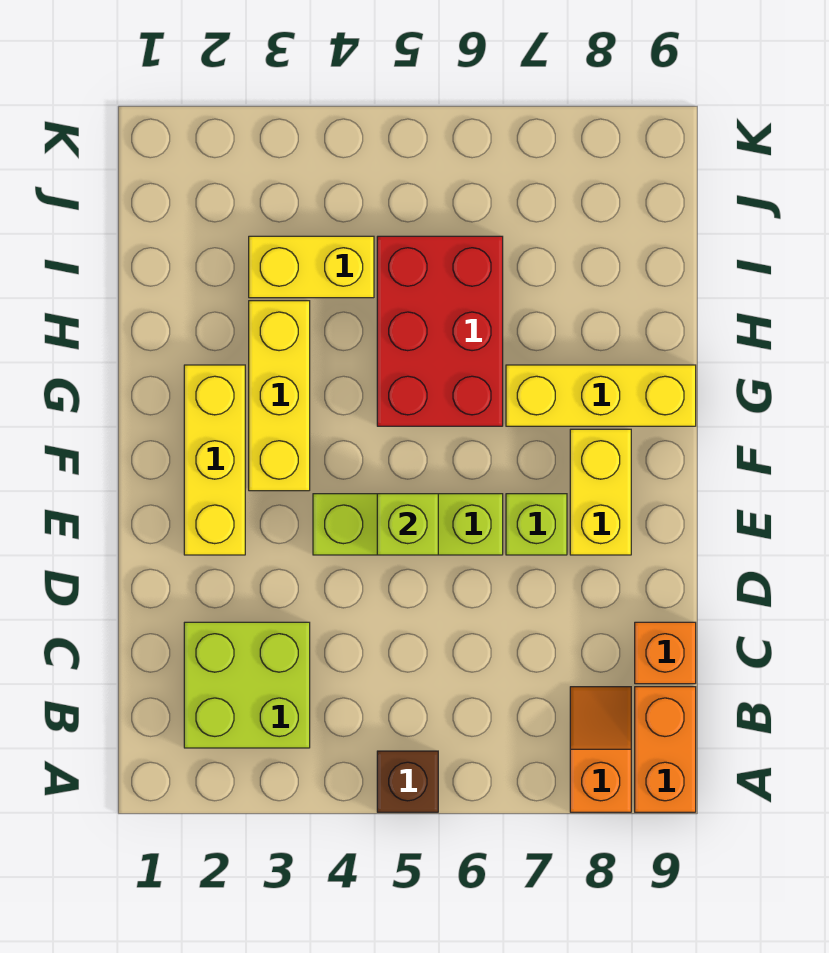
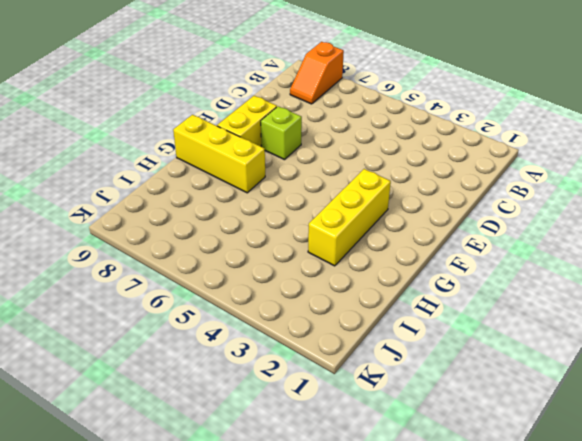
none -> brown brick A5 level 1
none -> orange brick A9:B9 level 1
none -> lime brick B2:C3 level 1

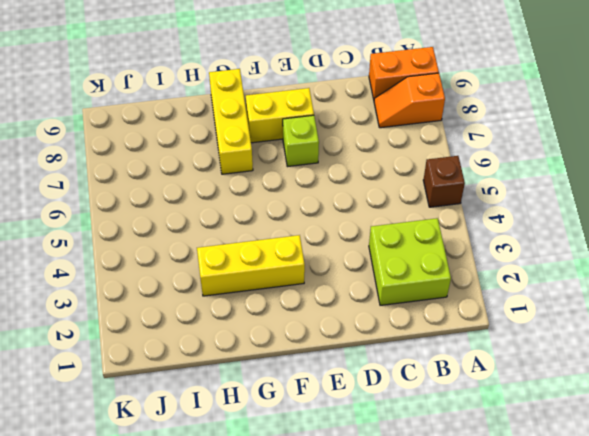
none -> orange brick C9 level 1
none -> yellow brick E2:G2 level 1
none -> lime brick E4:E6 level 1

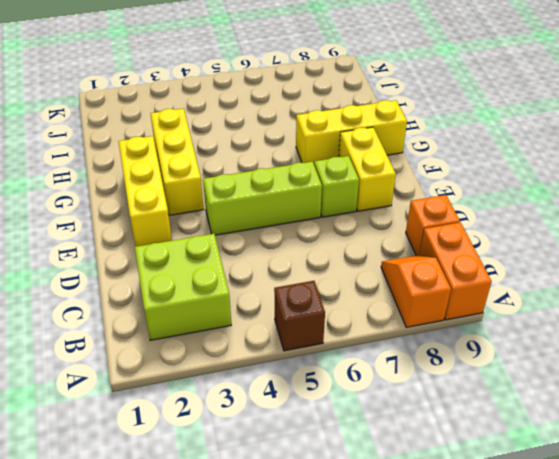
none -> red brick G5:I6 level 1
none -> yellow brick I3:I4 level 1
none -> lime brick E5 level 2

